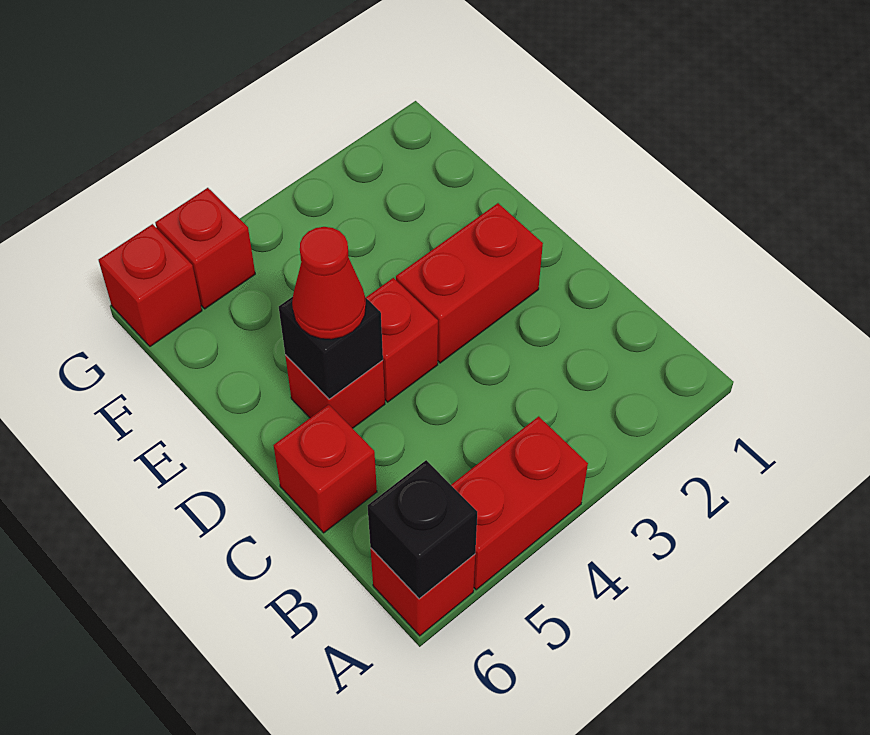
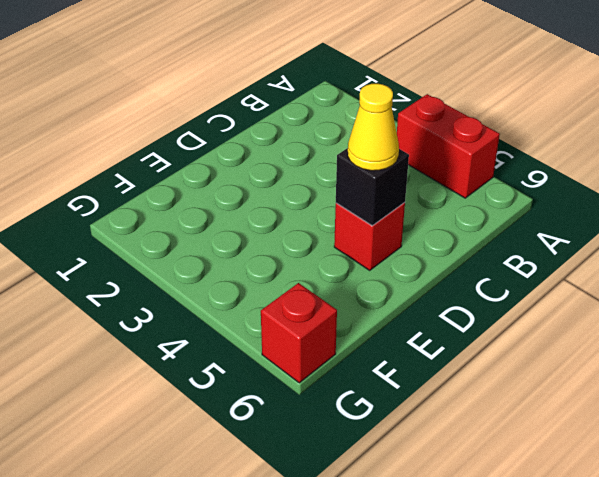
yellow cone D5 level 3 -> red cone D5 level 3
none -> red brick A6 level 1
none -> red brick C6 level 1

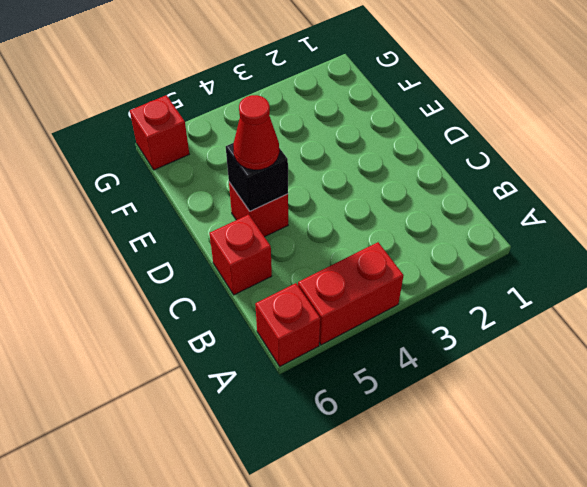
none -> red brick D2:D3 level 1
none -> red brick D4 level 1

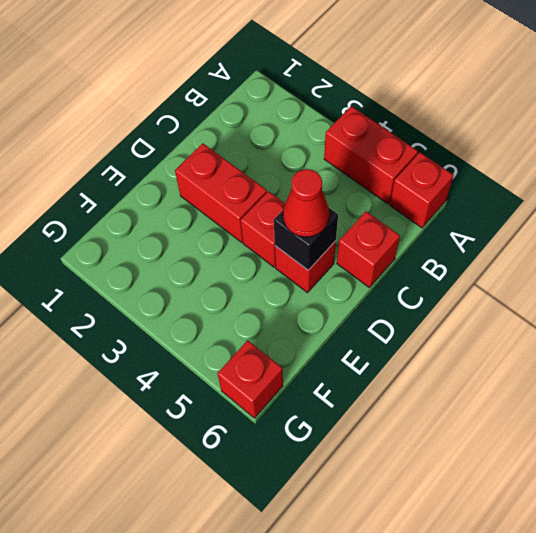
none -> red brick G5 level 1
none -> black brick A6 level 2

